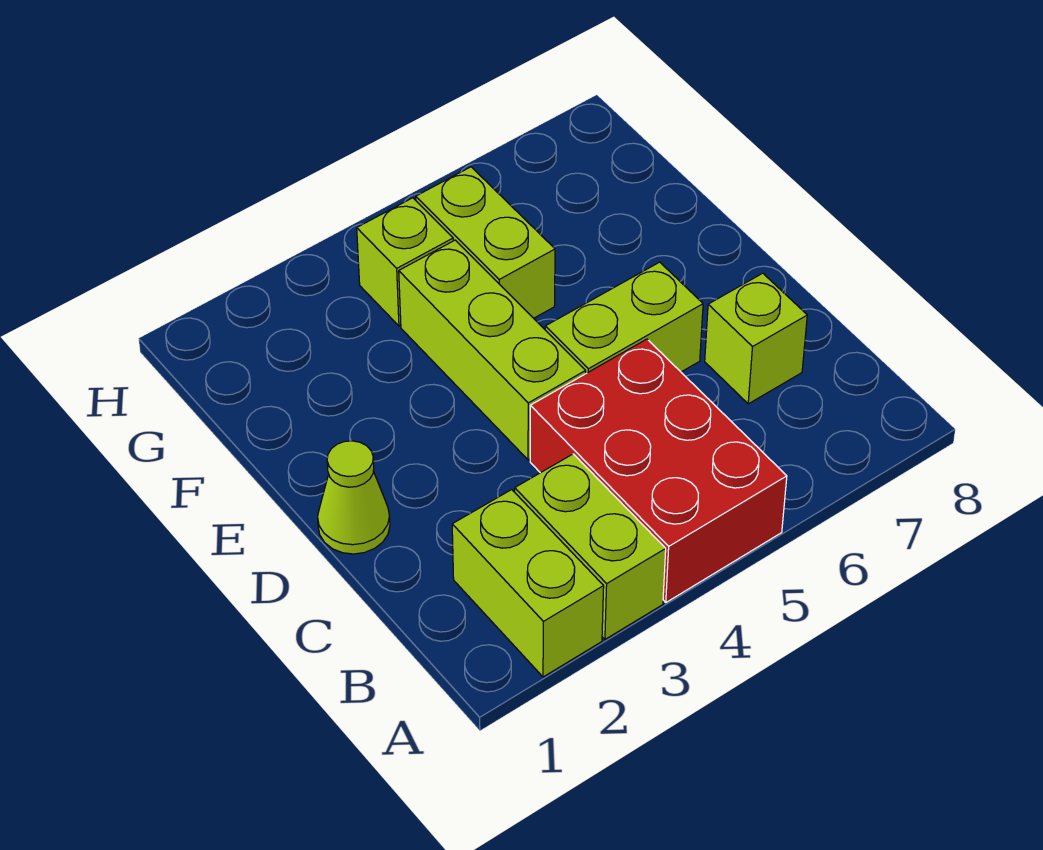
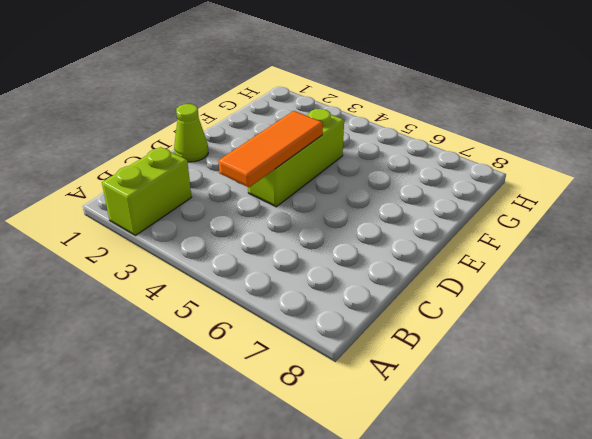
orange tile C4:E4 level 2 -> none
none -> lime brick A3:B3 level 1
none -> red brick A4:C5 level 1

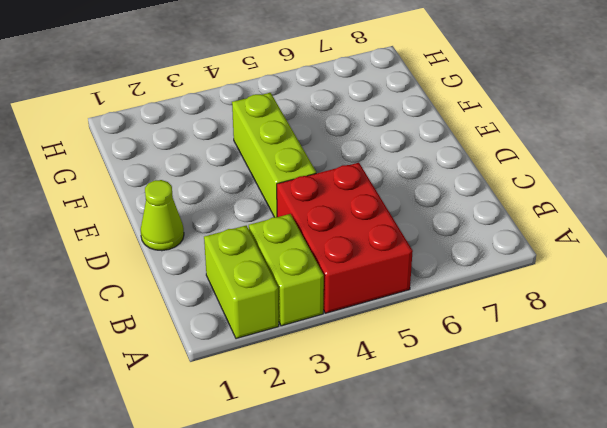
none -> lime brick C7 level 1
none -> lime brick D5:D6 level 1

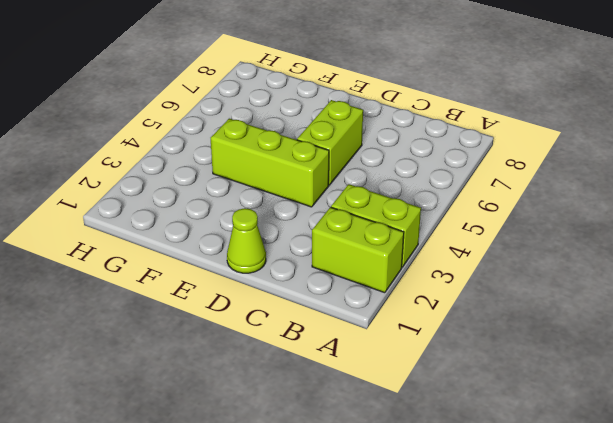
none -> red brick A4:C5 level 1
none -> lime brick C7 level 1

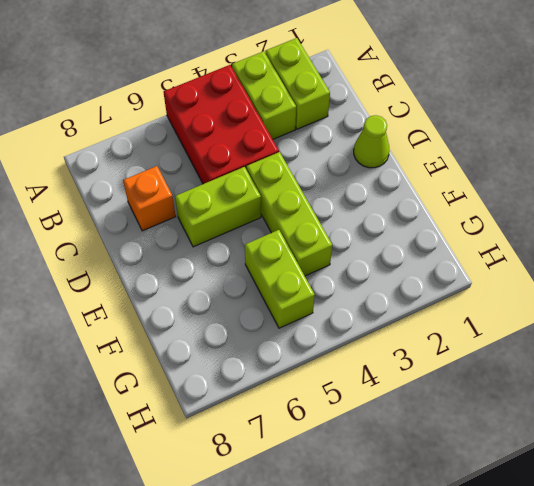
orange brick C7 level 1 -> lime brick C7 level 1
none -> lime brick G4 level 1

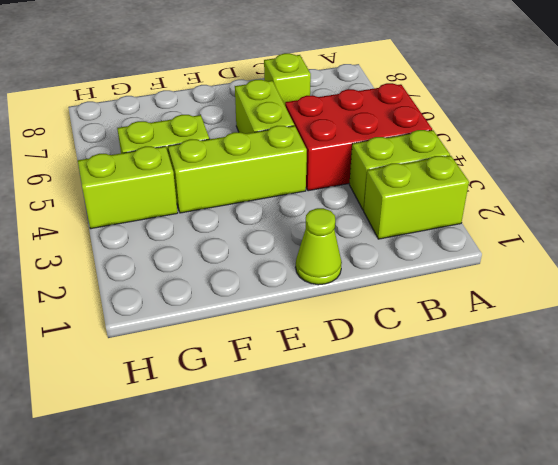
lime brick G4:H4 level 1 -> lime brick G4 level 1

